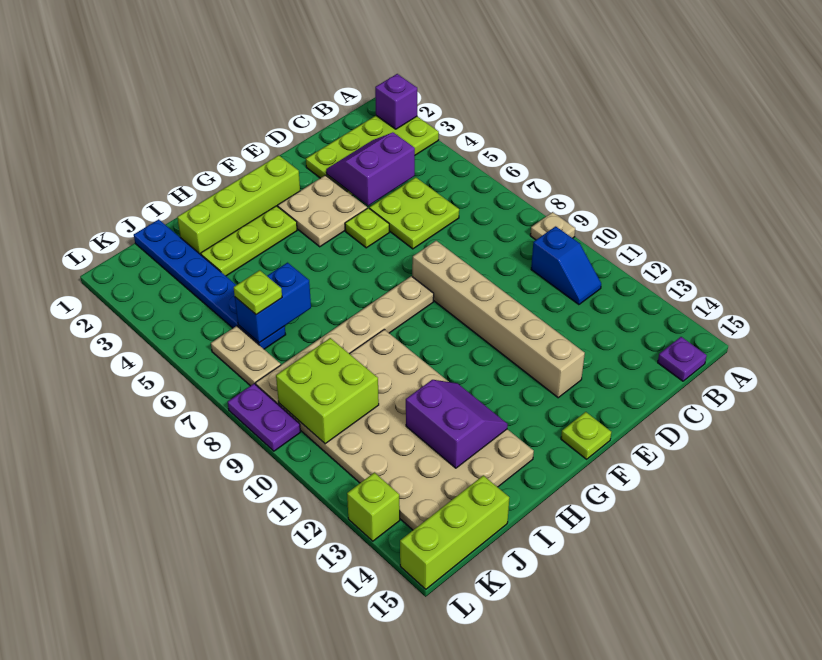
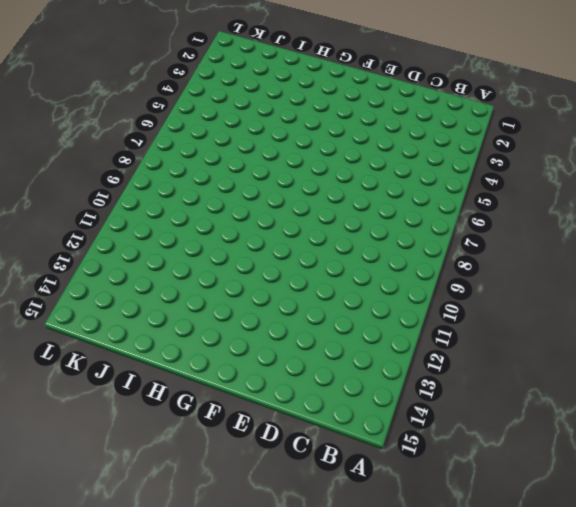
none -> lime plate A2:D3 level 1
none -> tan plate A9 level 1
none -> blue slope B10:B11 level 1 top 10

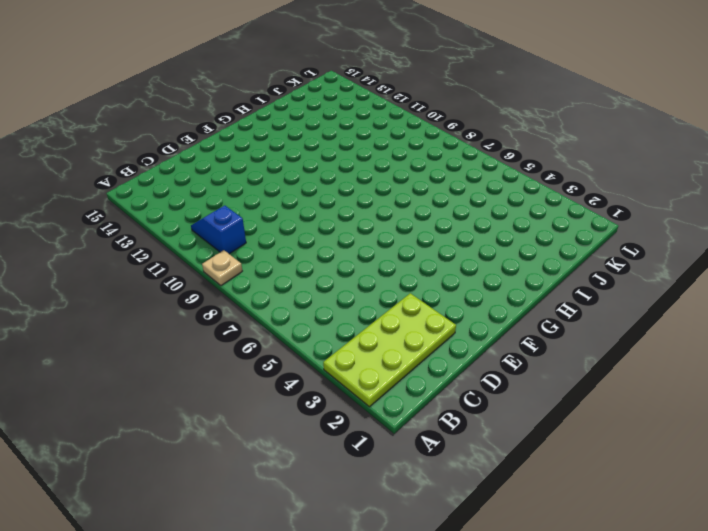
none -> purple plate B15 level 1
none -> lime plate C5:D6 level 1
none -> tan plate E3:F4 level 1

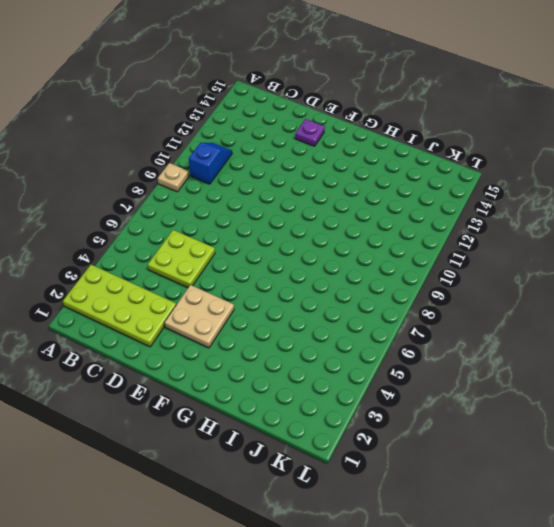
purple plate E14 level 1 -> purple plate B15 level 1
none -> lime plate E5 level 1
none -> tan brick E8:E13 level 1
none -> lime brick F2:I2 level 1

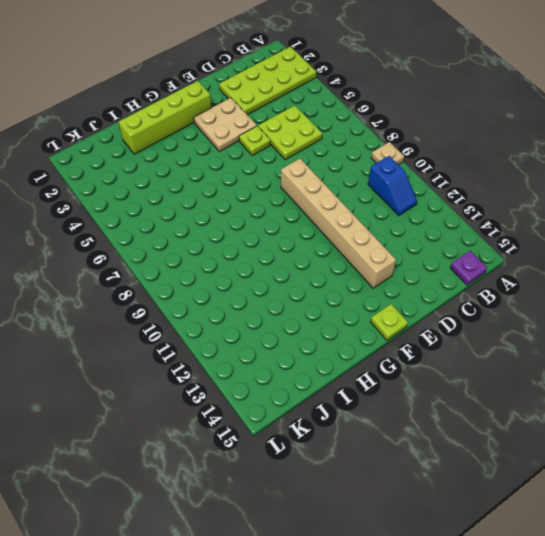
none -> tan plate F8:K8 level 1
none -> lime plate G3:I3 level 1
none -> tan plate H9:K14 level 1

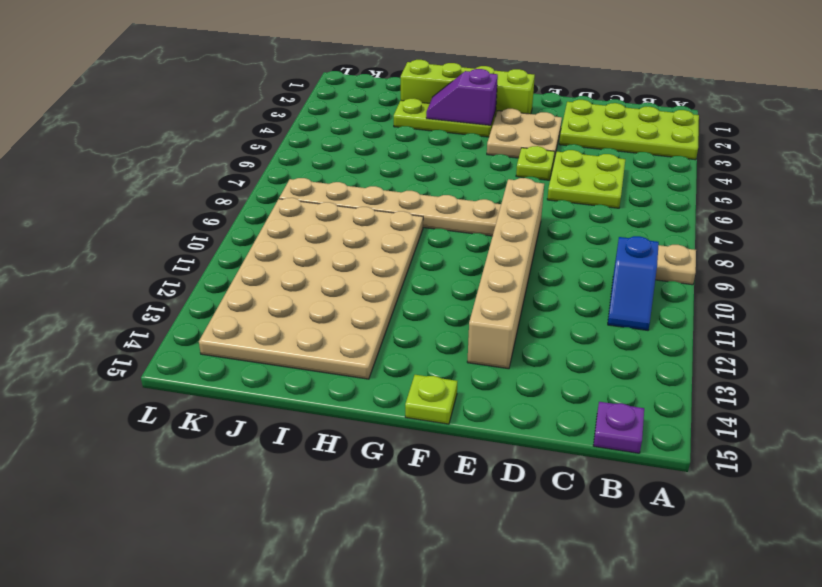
purple slope G3:H3 level 2 top G -> none
none -> blue plate J1:J6 level 1
none -> lime brick J15:L15 level 1
none -> tan plate K6:K7 level 1

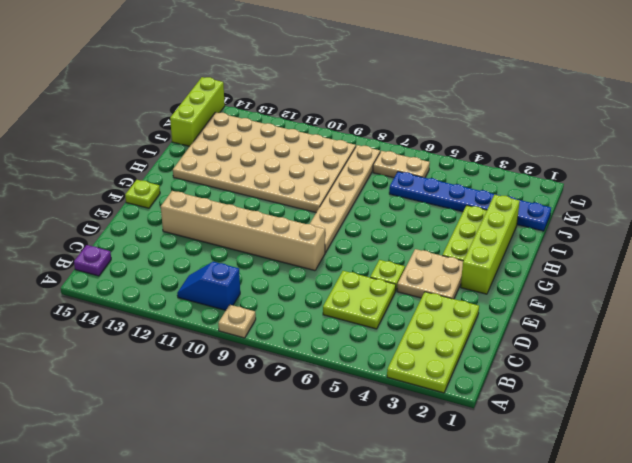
none -> purple plate L8:L9 level 1
none -> lime brick L13 level 1
none -> purple brick A2 level 2

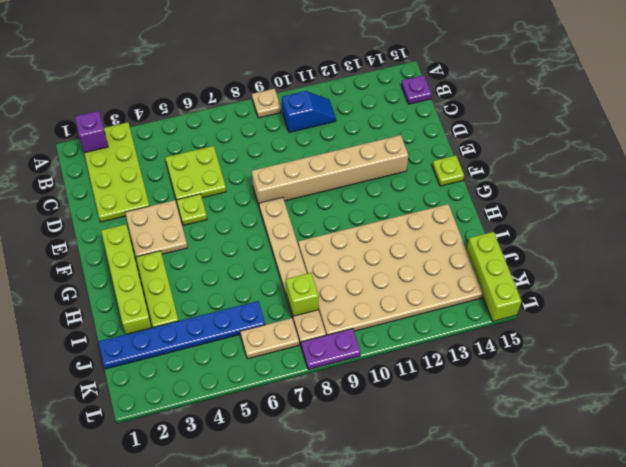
lime brick J8 level 2 -> lime brick L13 level 1
none -> purple slope C3:D4 level 2 top 4
none -> purple slope H12:I13 level 2 top I
none -> blue brick I6:J6 level 2

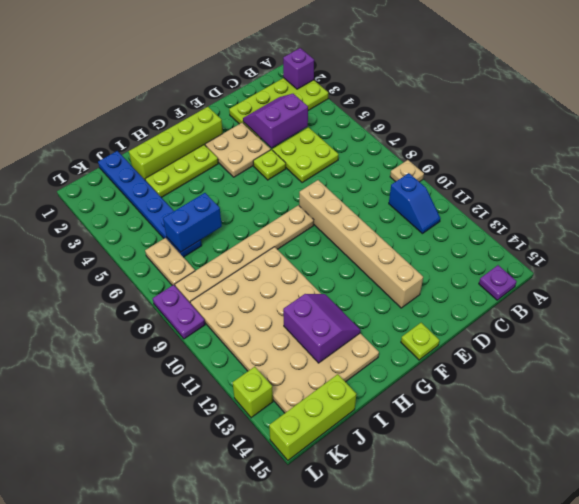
none -> lime brick J9:K10 level 2
none -> lime plate J6 level 3

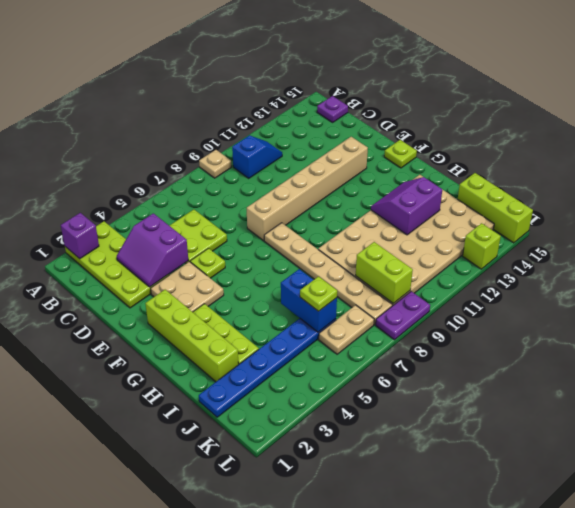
lime brick J9:K9 level 2 -> lime brick J9:K10 level 2

